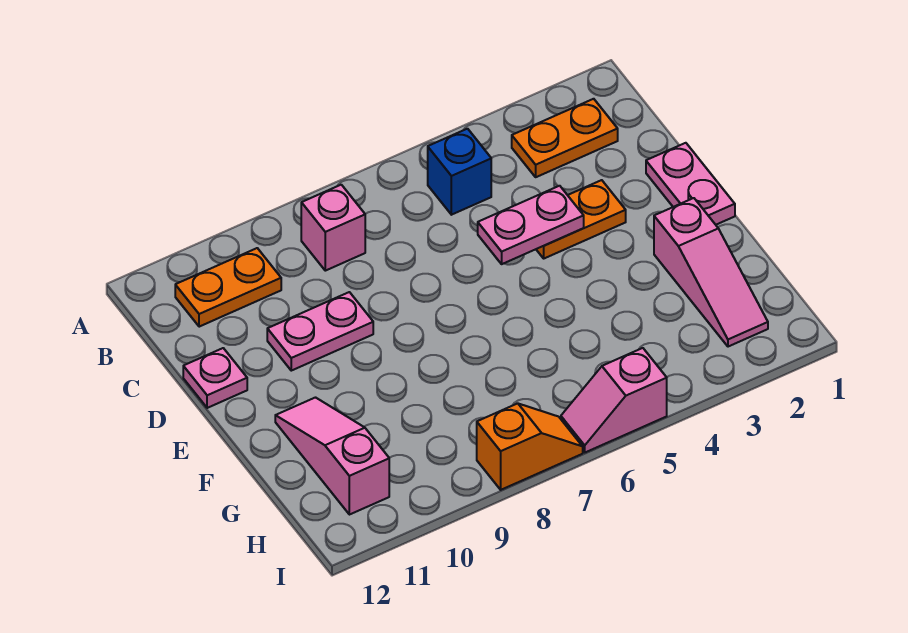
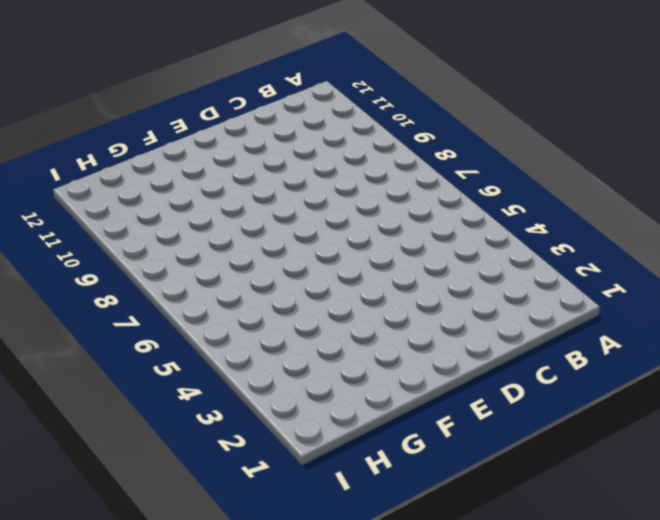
none -> orange plate B2:B3 level 1
none -> blue brick B5 level 1
none -> pink brick B8 level 1

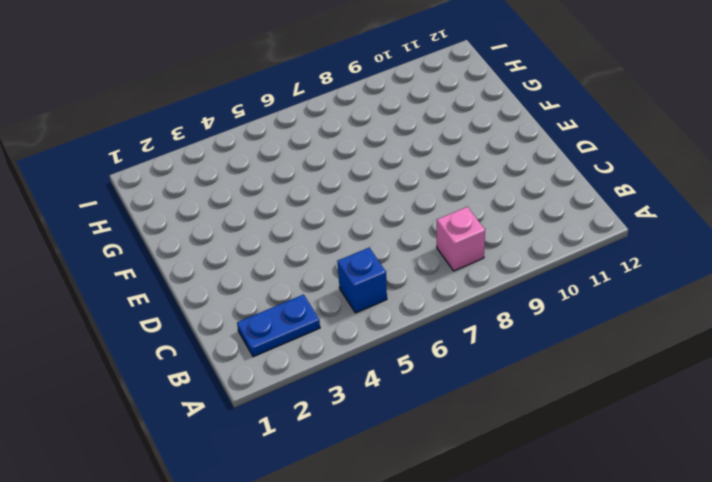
blue plate B2:B3 level 1 -> orange plate B2:B3 level 1
none -> orange plate B10:B11 level 1
none -> pink plate D1:E1 level 1
none -> orange plate D3:D4 level 1

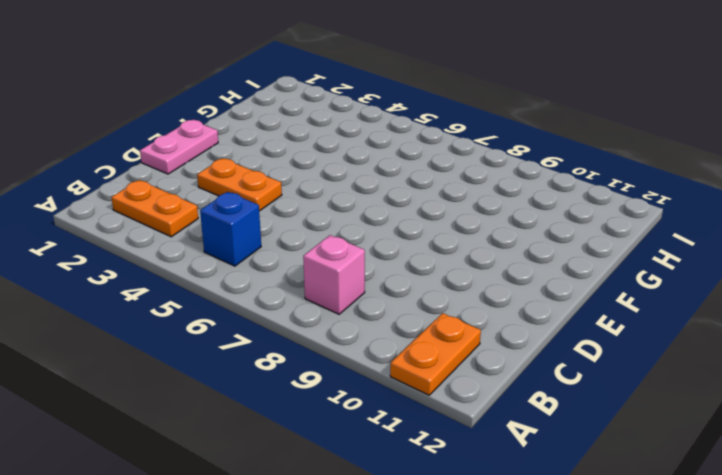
orange plate A11:B11 level 1 -> orange plate B10:B11 level 1
none -> pink plate D9:D10 level 1
none -> pink plate D12 level 1
none -> pink slope F2:H2 level 1 top F

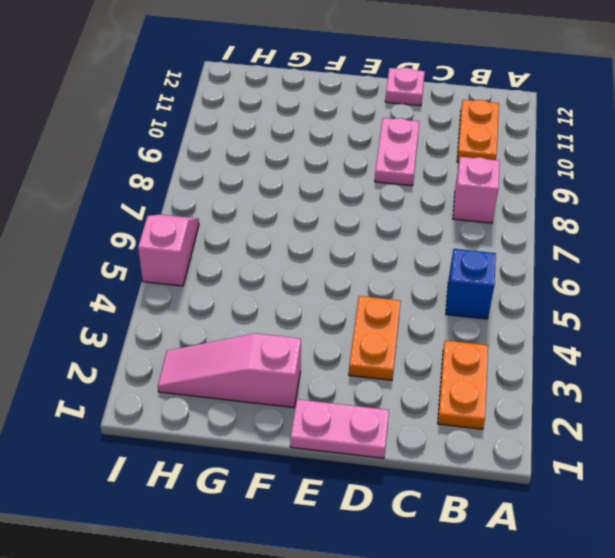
none -> pink slope F11:H11 level 1 top H
none -> orange slope I7:I8 level 1 top 8
none -> pink plate D4:D5 level 2

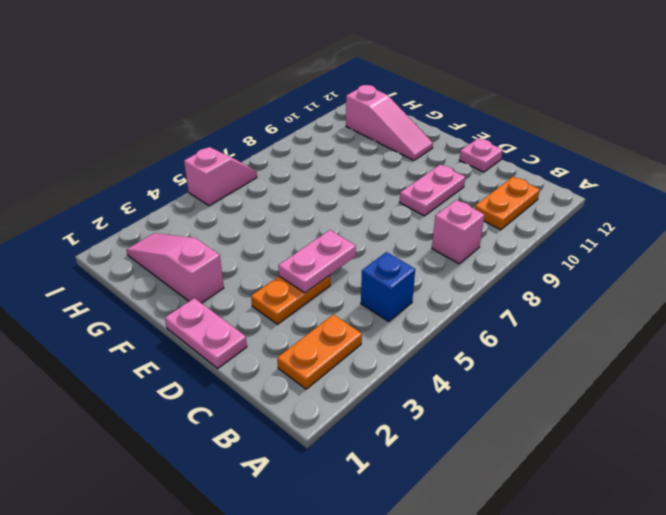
none -> orange slope I7:I8 level 1 top 8

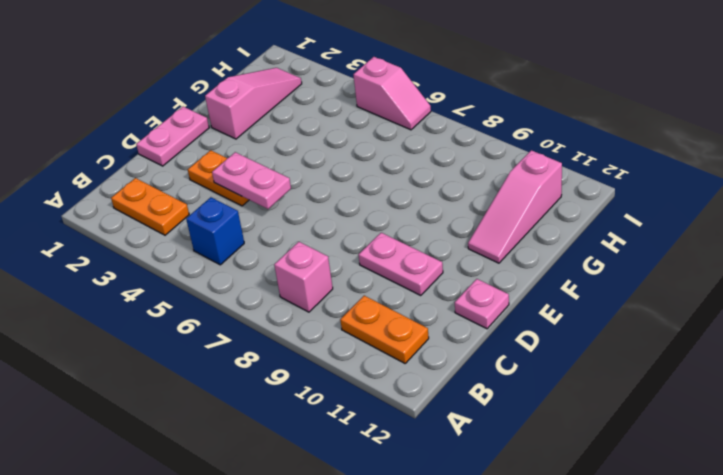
none -> orange slope I7:I8 level 1 top 8

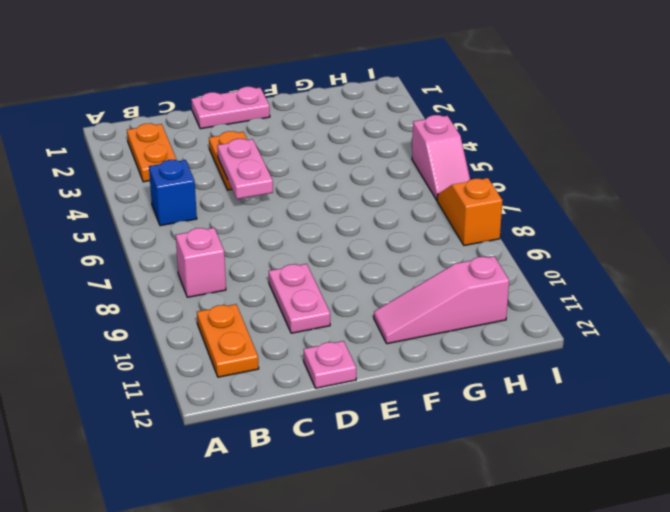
none -> pink slope F2:H2 level 1 top F

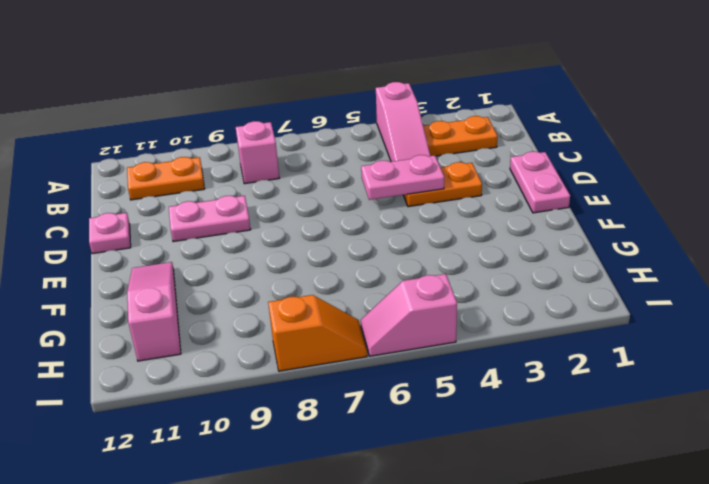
pink slope A4:C4 level 1 top A -> pink slope F2:H2 level 1 top F
none -> blue brick B5 level 1

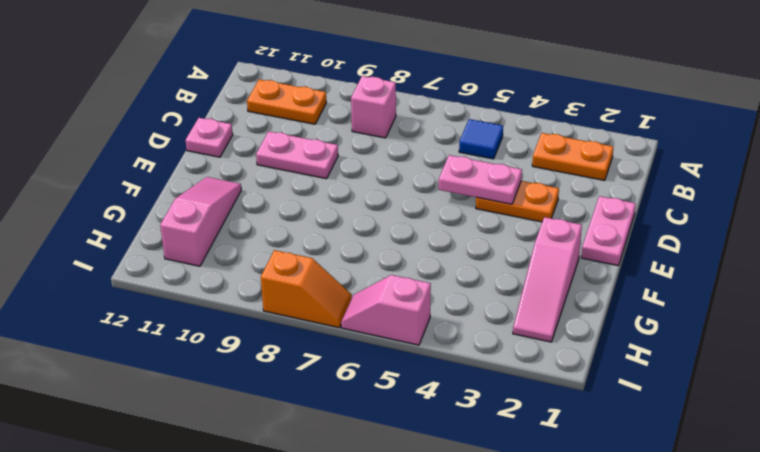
blue tile B5 level 1 -> blue brick B5 level 1

